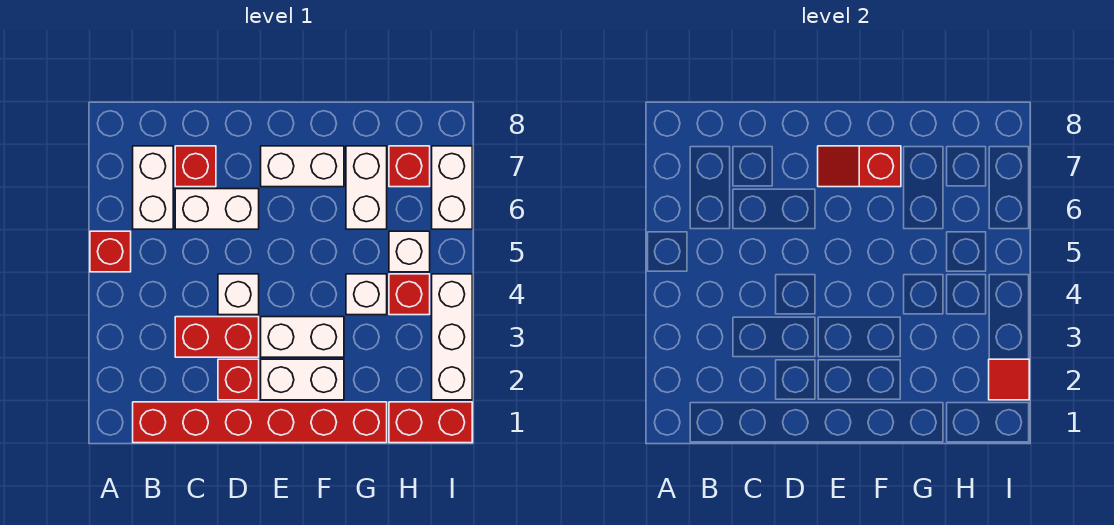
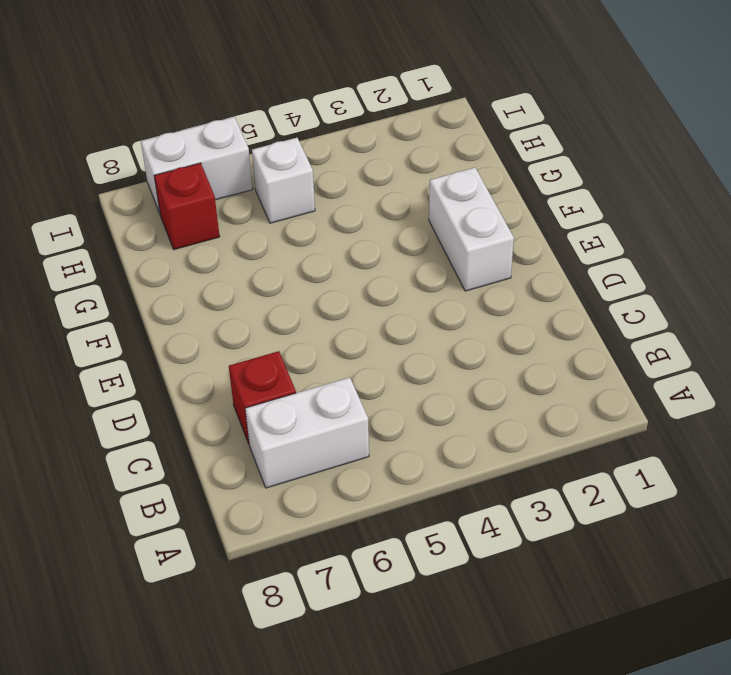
none -> red brick A5 level 1
none -> red brick B1:G1 level 1
none -> red brick C3:D3 level 1

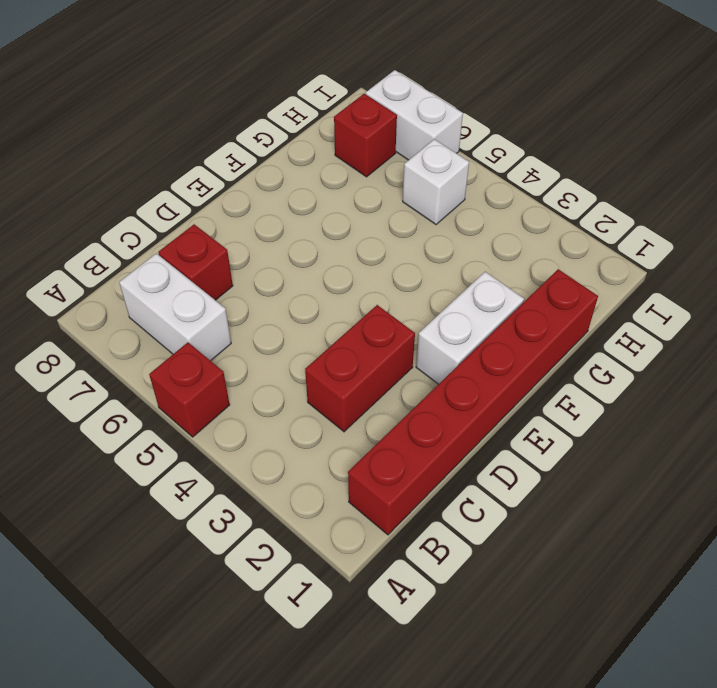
none -> white brick C6:D6 level 1
none -> red brick D2 level 1
none -> white brick D4 level 1

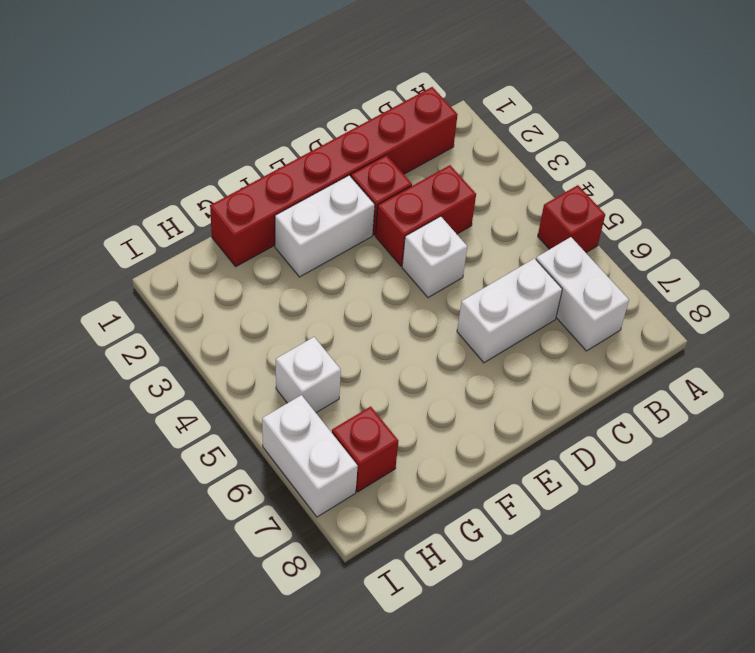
none -> red brick C7 level 1
none -> white brick E3:F3 level 1
none -> white brick E7:F7 level 1

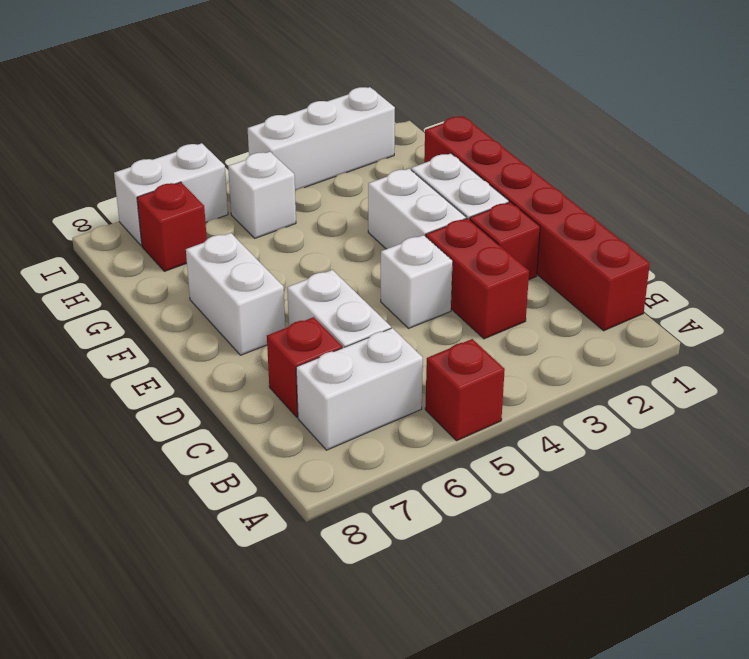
none -> white brick G4 level 1
none -> white brick G6:G7 level 1
none -> red brick H1:I1 level 1

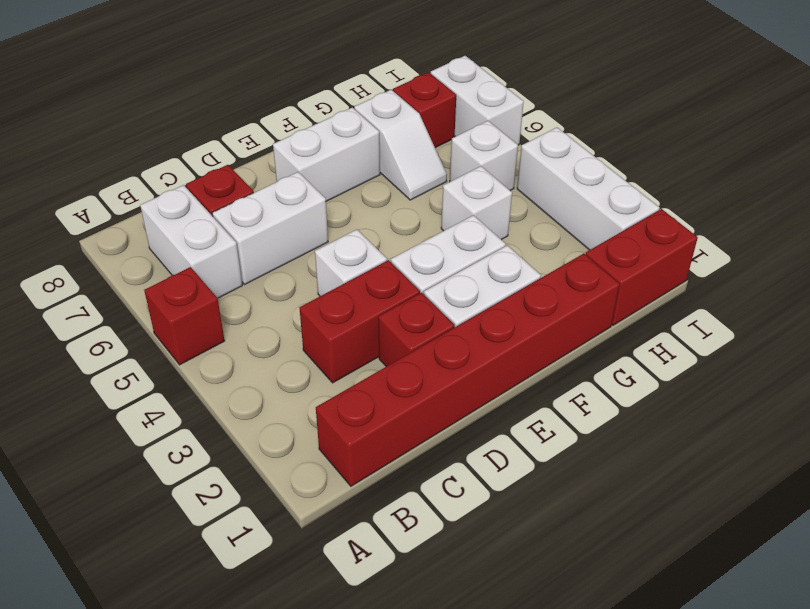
white slope G6:G7 level 1 top 7 -> white brick G6:G7 level 1
none -> red brick H4 level 1
none -> red slope E7:F7 level 2 top F
none -> red tile I2 level 2

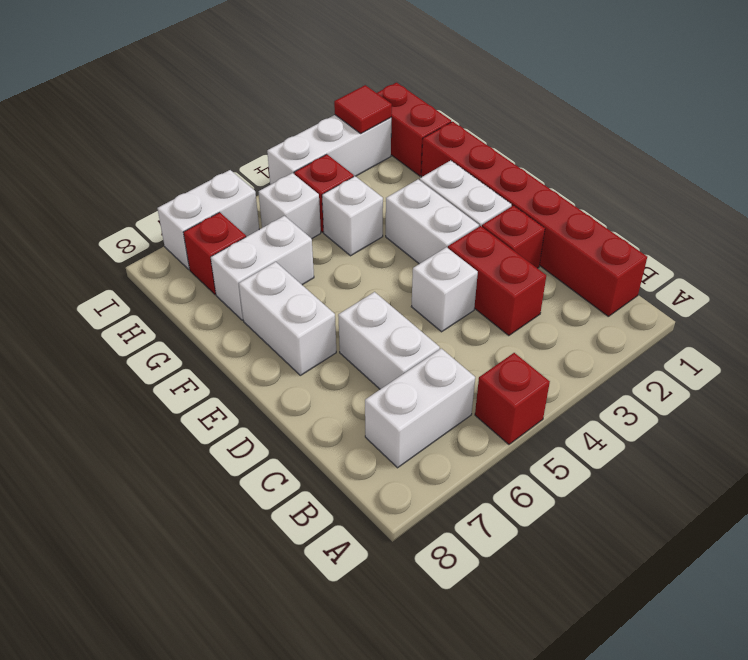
none -> red brick C7 level 1
none -> red slope E7:F7 level 2 top F

